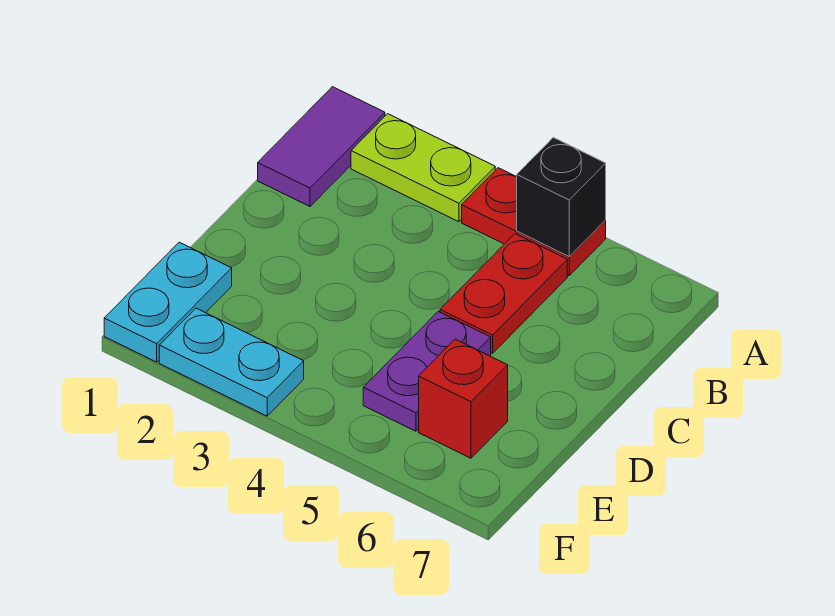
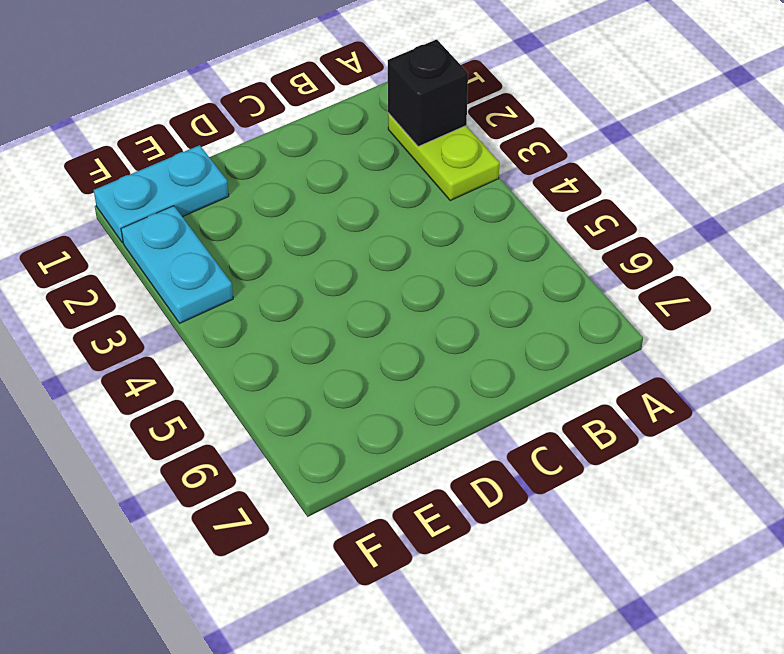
black brick A2 level 2 -> black brick A5 level 2
none -> purple tile A1:B1 level 1
none -> red plate A4:A5 level 1

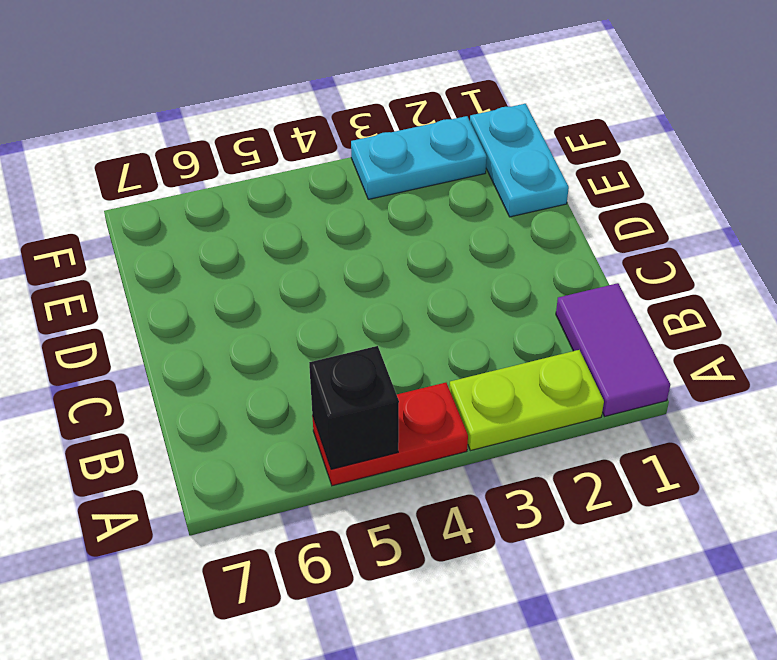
none -> red plate B5:C5 level 1
none -> purple plate D5:E5 level 1

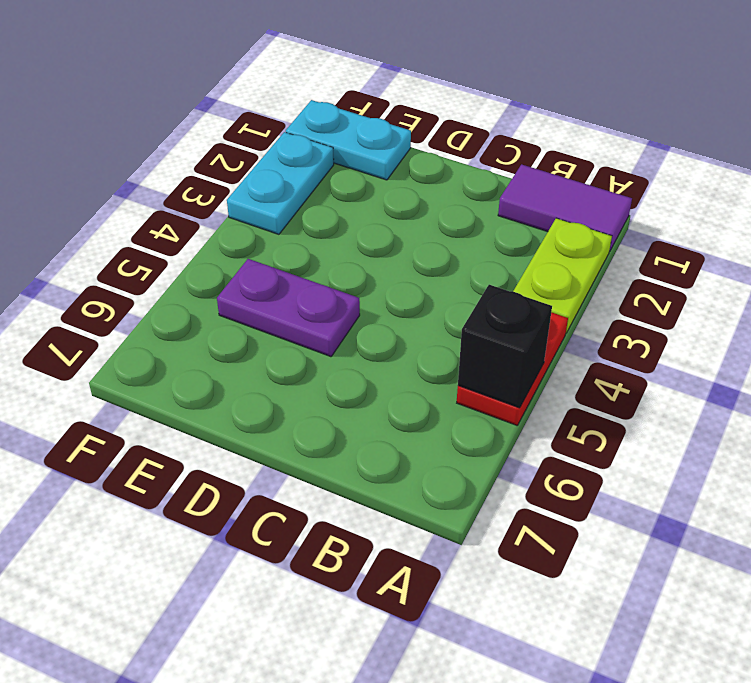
none -> red plate B5:C5 level 1
none -> red brick E6 level 1

